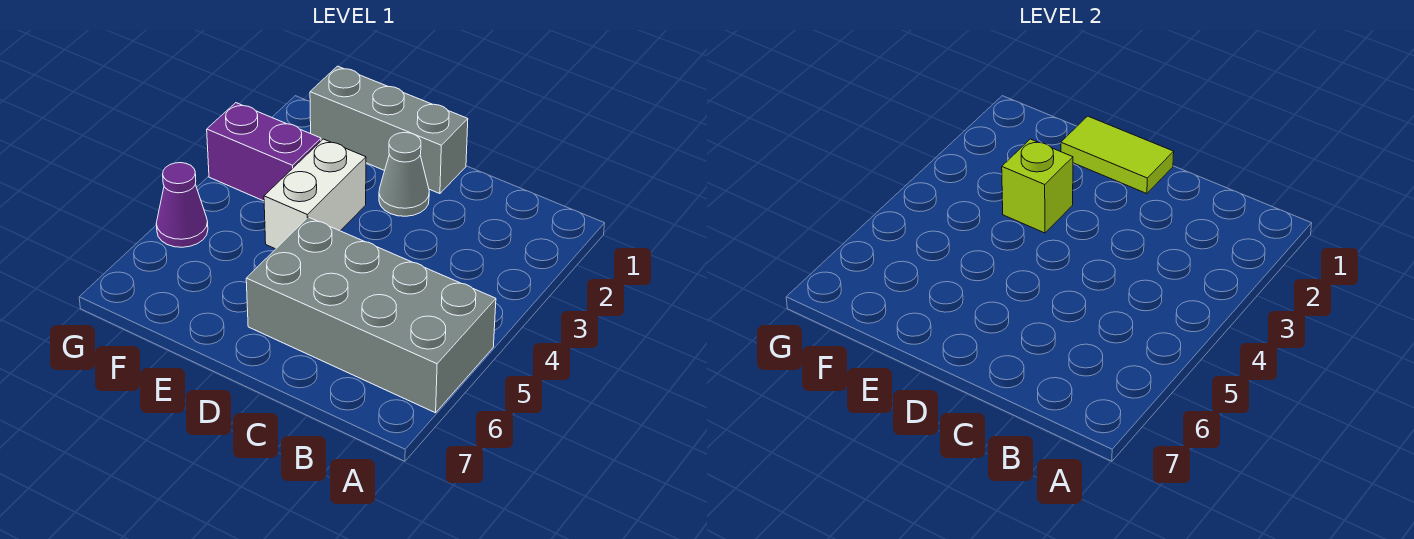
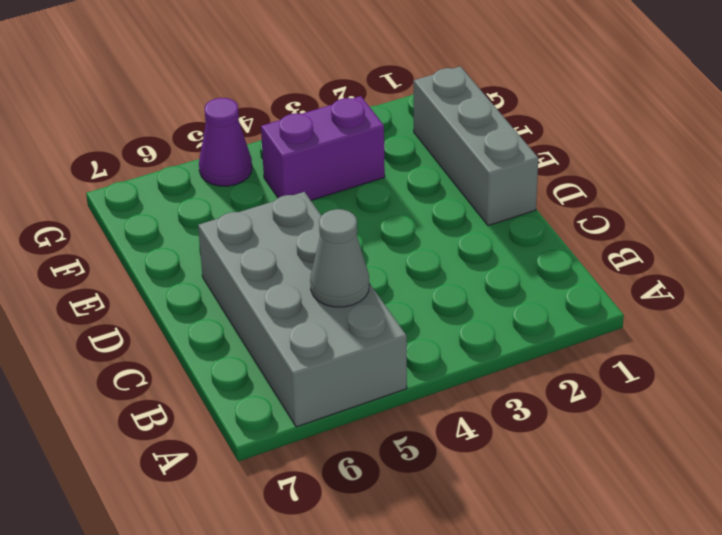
grey cone B5 level 2 -> grey cone D2 level 1
purple brick F3:F4 level 1 -> purple brick F3:G3 level 1
none -> white brick E3:E4 level 1
none -> lime tile D1:E1 level 2

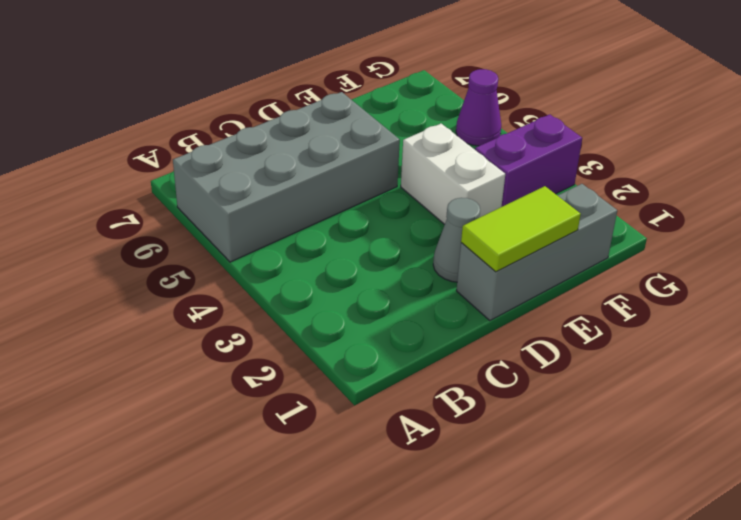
none -> lime brick E3 level 2

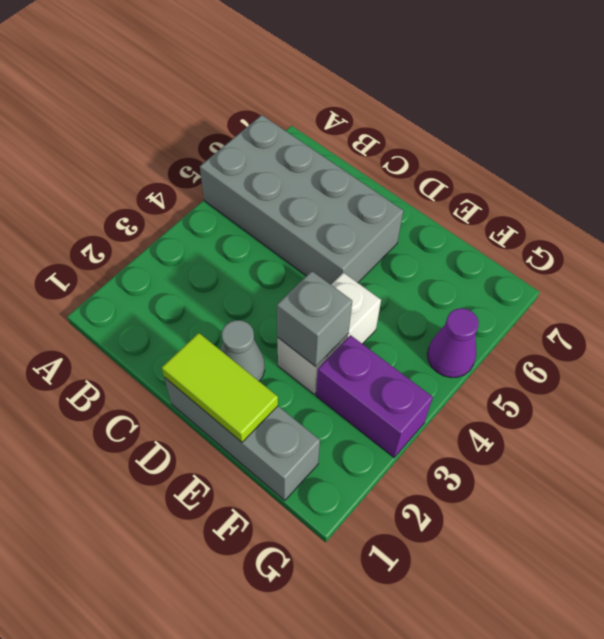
grey brick E3 level 2 -> lime brick E3 level 2

